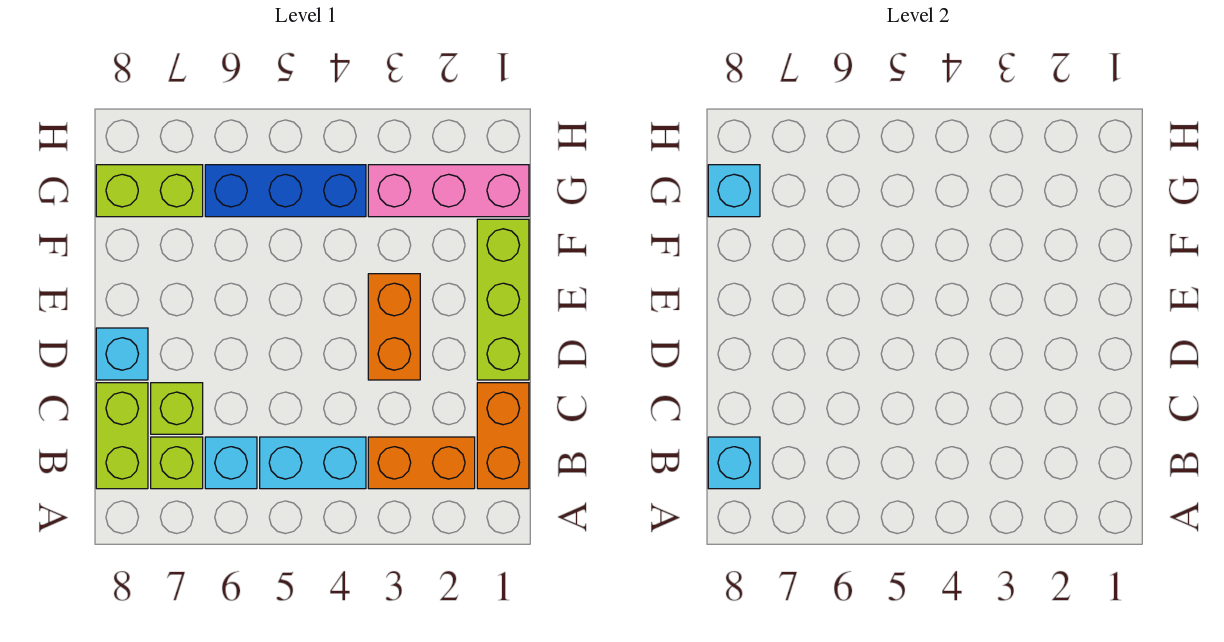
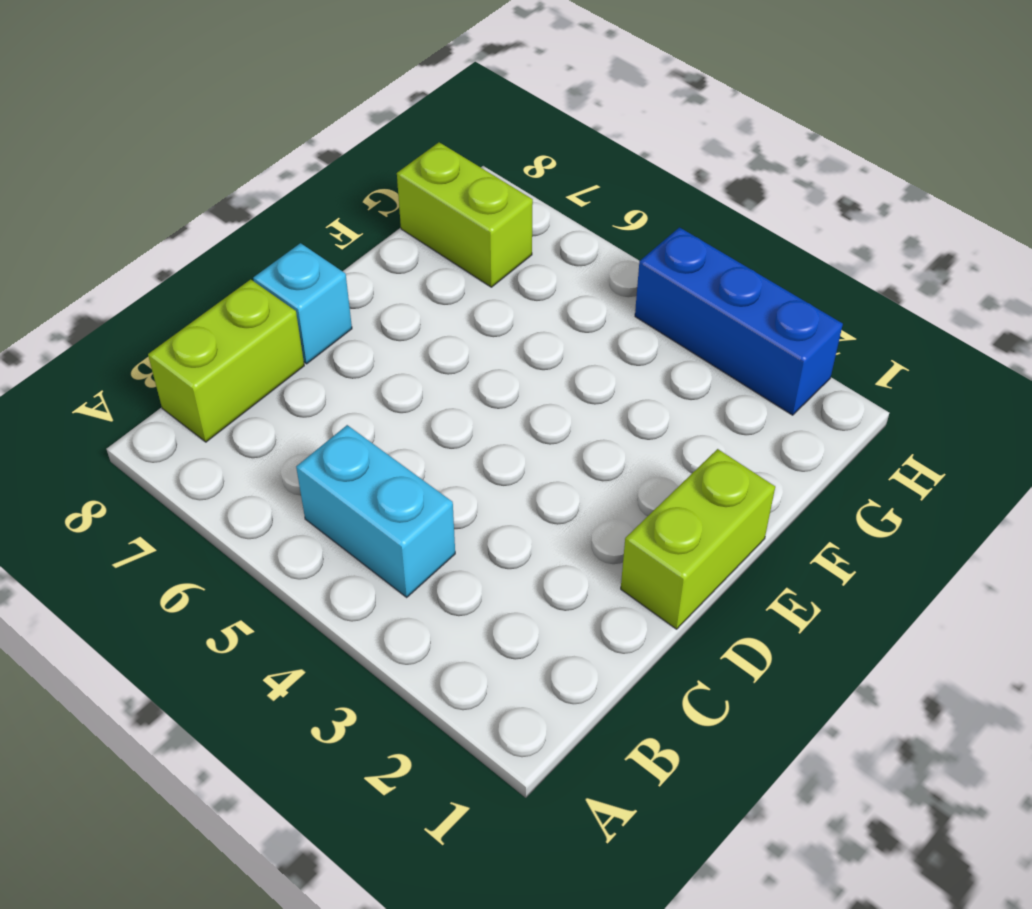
lime brick D1:E1 level 1 -> lime brick D1:F1 level 1
blue brick H2:H4 level 1 -> blue brick G4:G6 level 1
none -> orange brick B1:C1 level 1
none -> orange brick B2:B3 level 1
none -> cyan brick B6 level 1

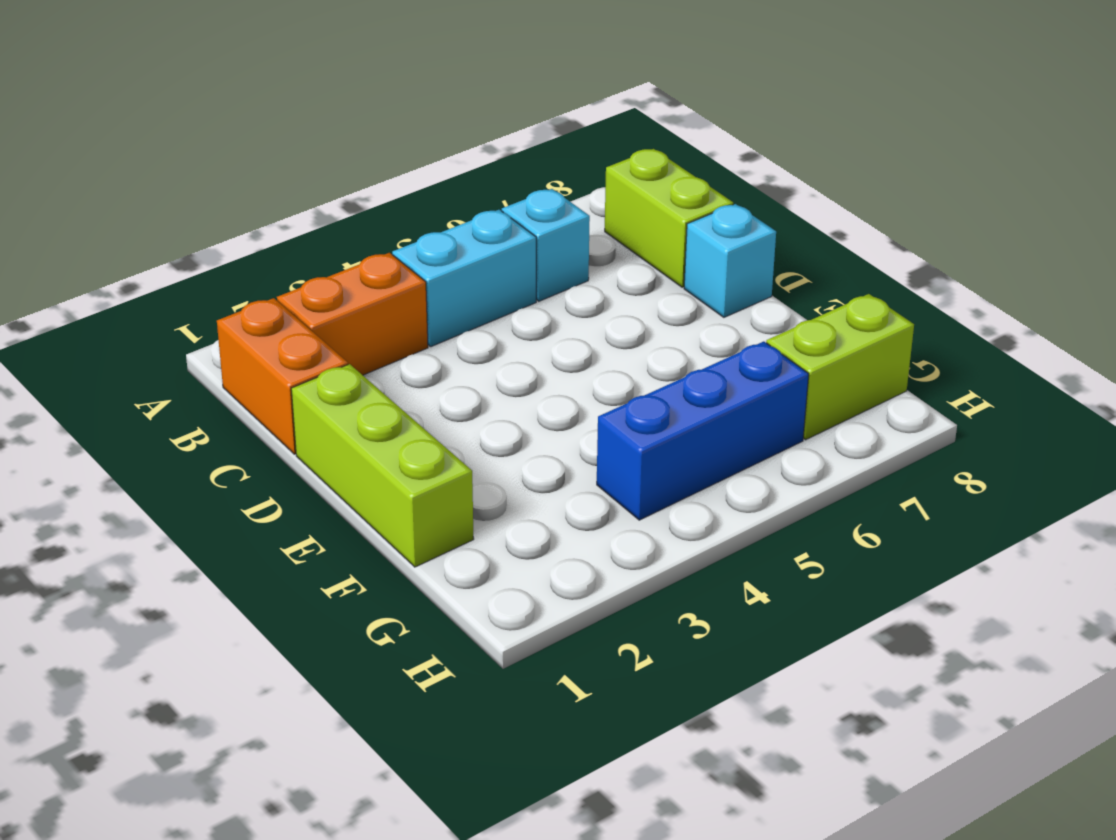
none -> lime brick B7 level 1
none -> lime brick C7 level 1
none -> orange brick D3:E3 level 1

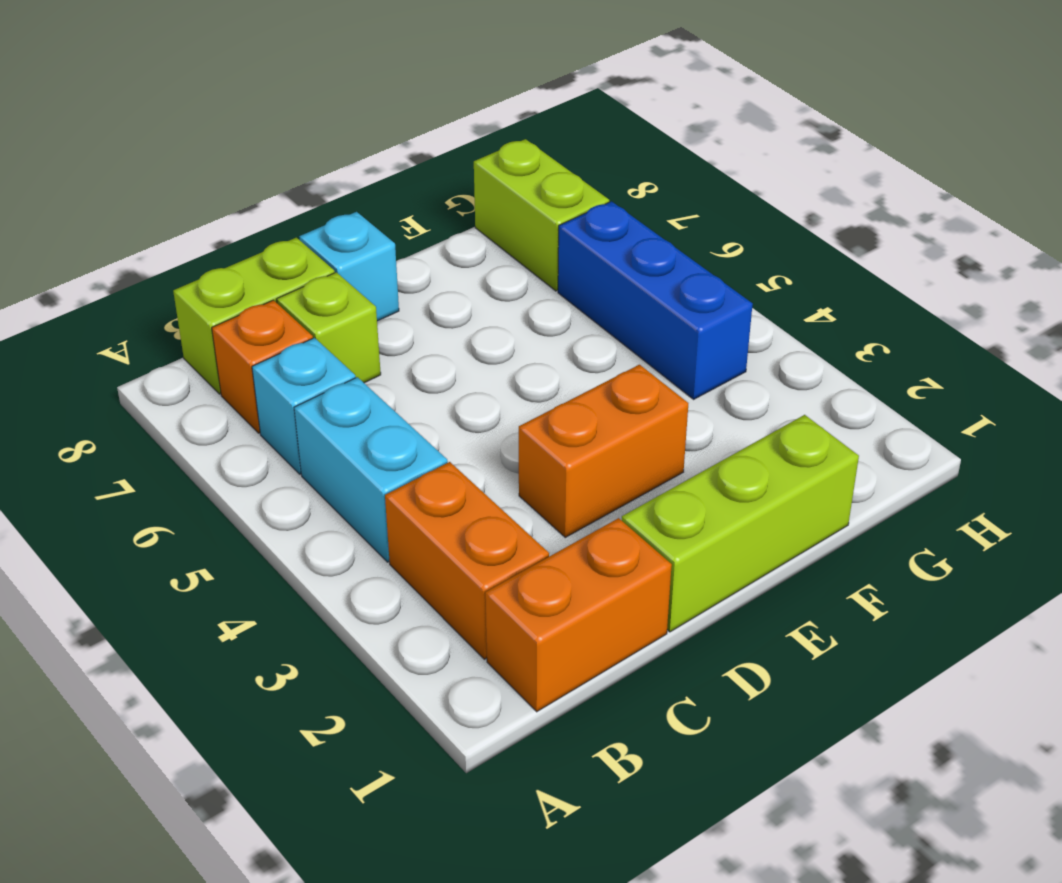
orange brick B7 level 1 -> lime brick B7 level 1
none -> pink brick G1:G3 level 1
none -> cyan brick B8 level 2
none -> cyan brick G8 level 2

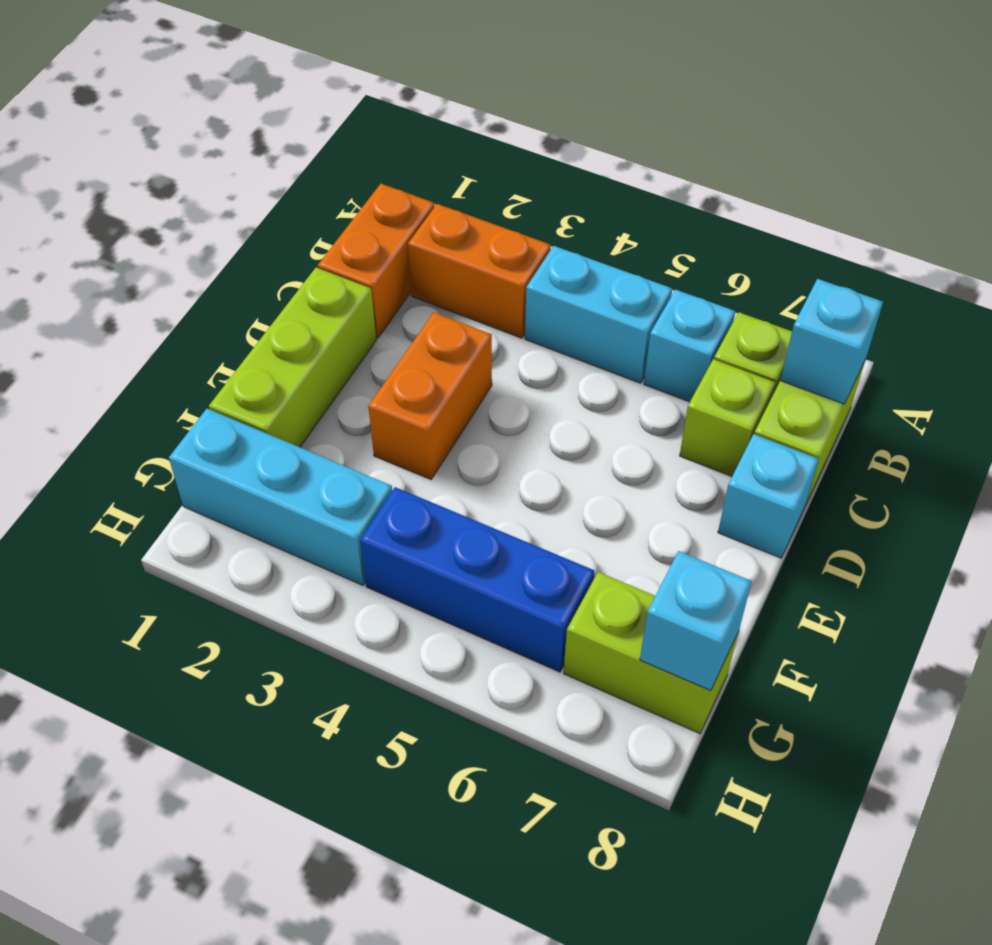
cyan brick G1:G3 level 1 -> pink brick G1:G3 level 1

